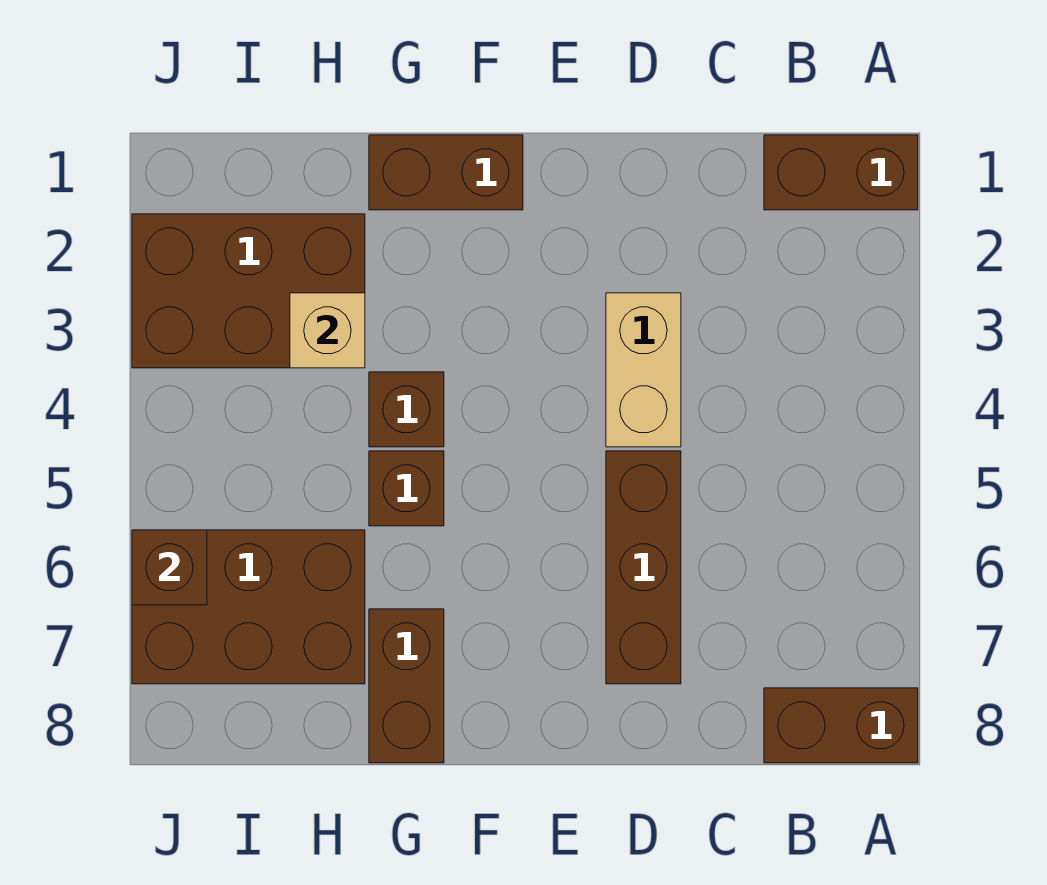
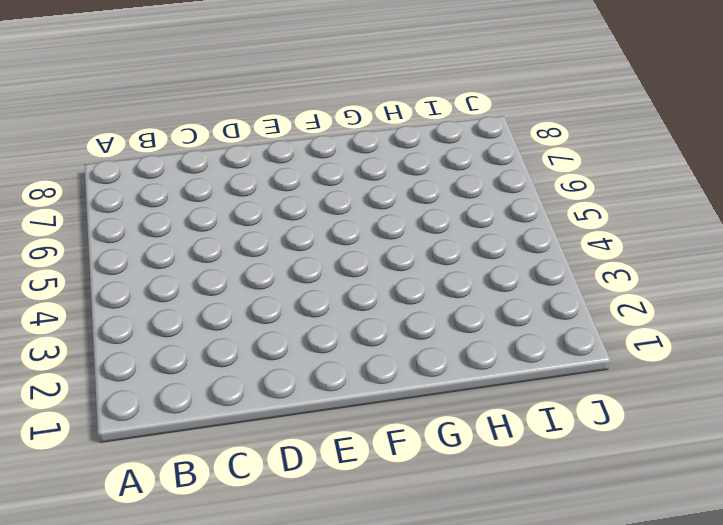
none -> brown brick A1:B1 level 1
none -> brown brick A8:B8 level 1
none -> tan brick D3:D4 level 1

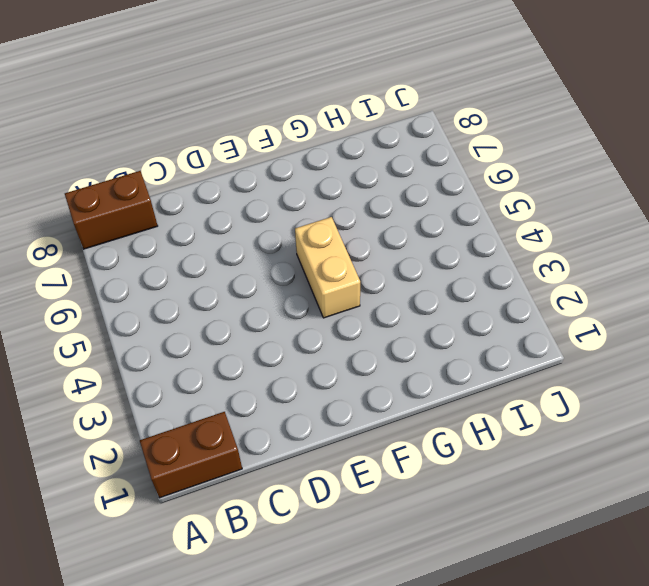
tan brick F4:F5 level 1 -> tan brick D3:D4 level 1
none -> brown brick D5:D7 level 1
none -> brown brick F1:G1 level 1
none -> brown brick G4 level 1

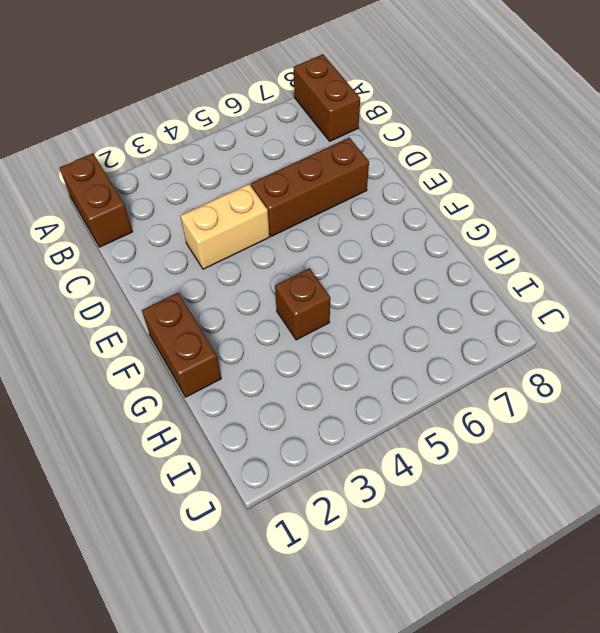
none -> brown brick G5 level 1
none -> brown brick G7:G8 level 1
none -> brown brick H2:J3 level 1

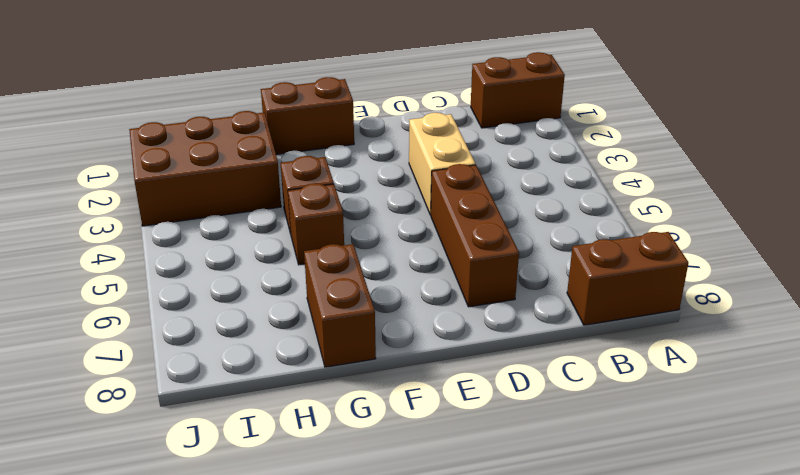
none -> brown brick H6:J7 level 1
none -> tan brick H3 level 2
none -> brown brick J6 level 2

